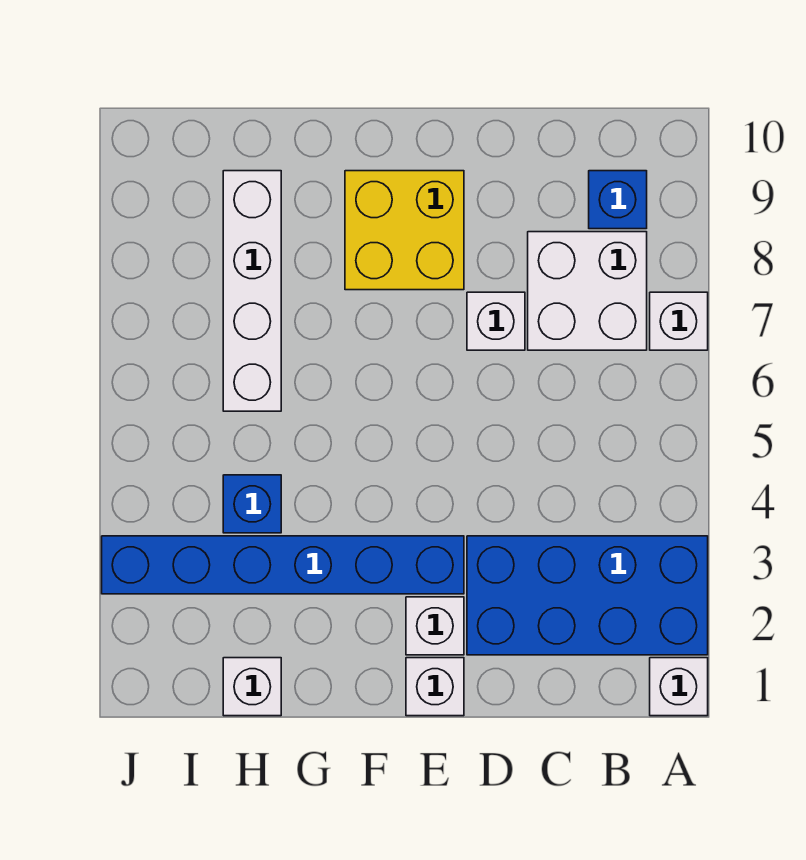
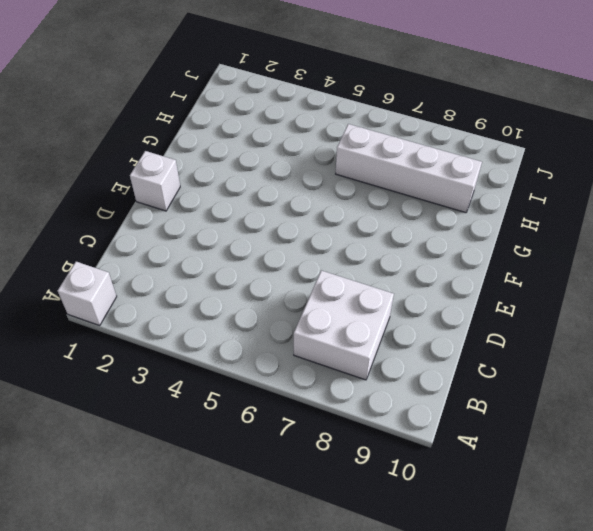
none -> blue brick A2:D3 level 1
none -> white brick A7 level 1
none -> blue brick B9 level 1

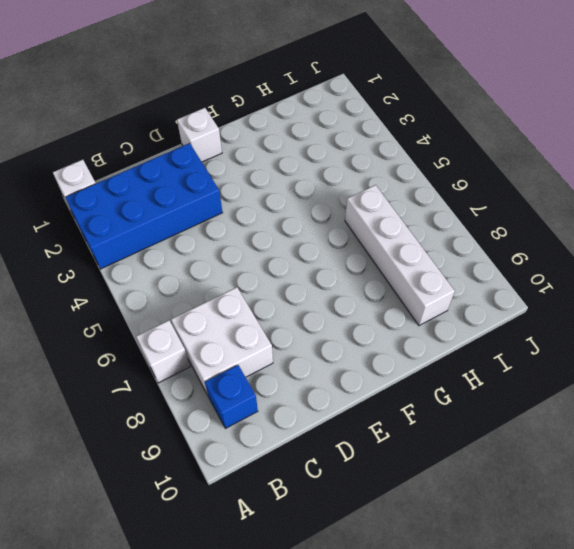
none -> white brick D7 level 1
none -> white brick E2 level 1
none -> blue brick E3:J3 level 1

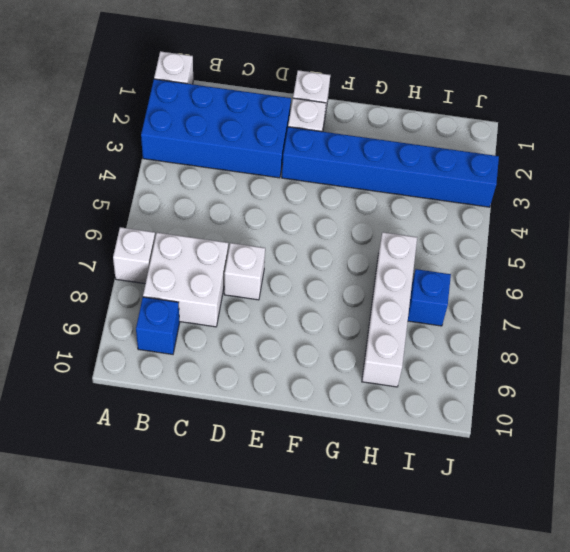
blue brick I7 level 1 -> blue brick H4 level 1
none -> yellow brick E8:F9 level 1
none -> white brick H1 level 1

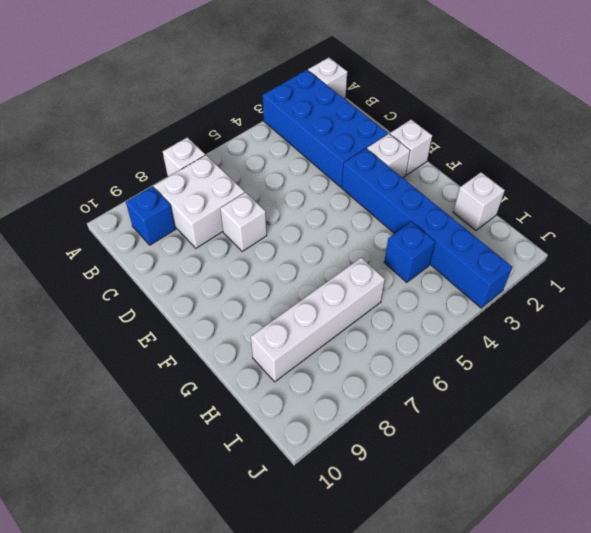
none -> yellow brick E8:F9 level 1

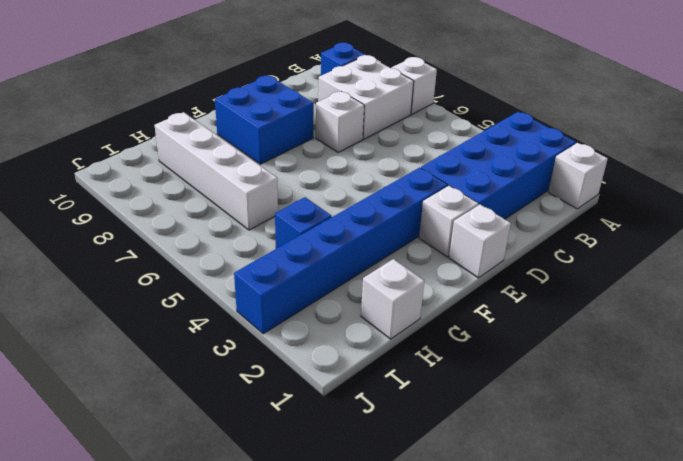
blue brick E8:F9 level 1 -> yellow brick E8:F9 level 1

